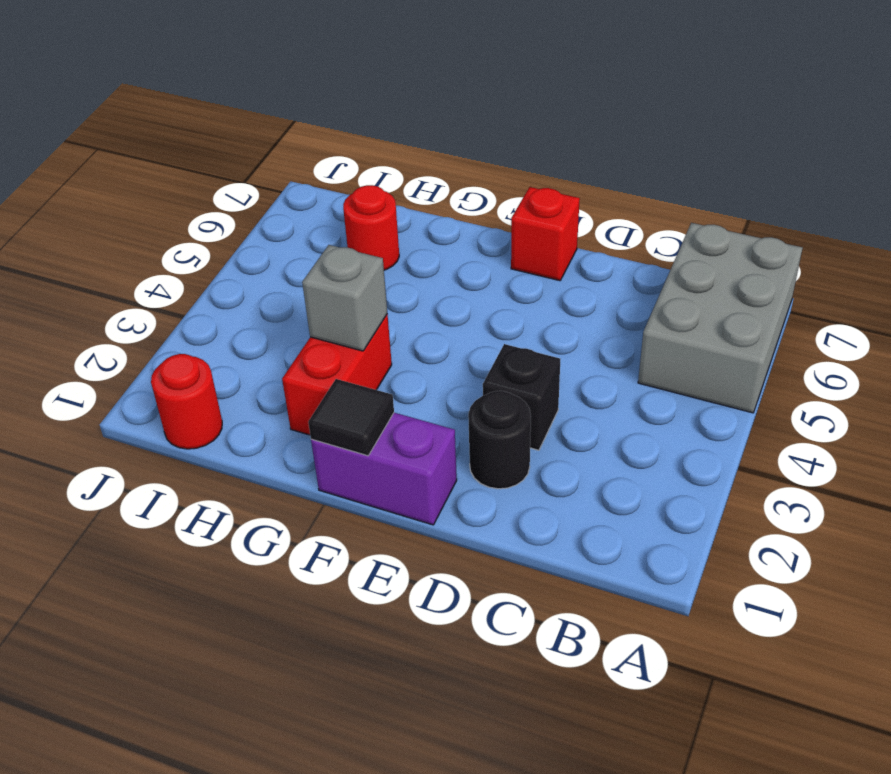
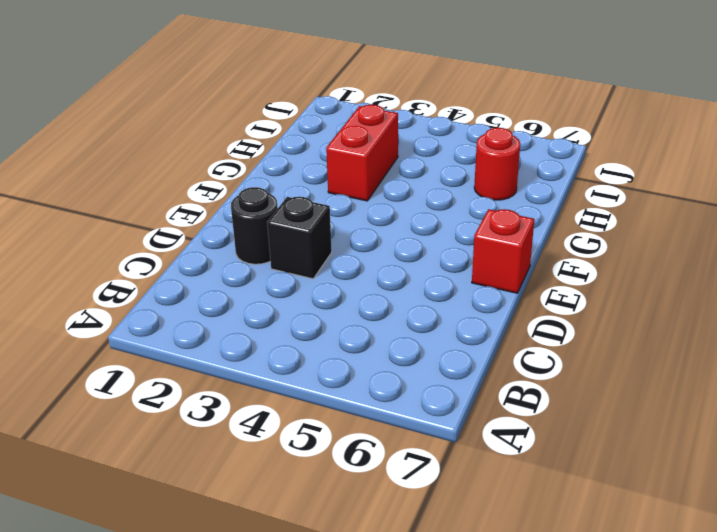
red brick G3:H3 level 1 -> red brick G2:G3 level 1
none -> grey brick A5:B7 level 1
none -> purple brick E1:F1 level 1

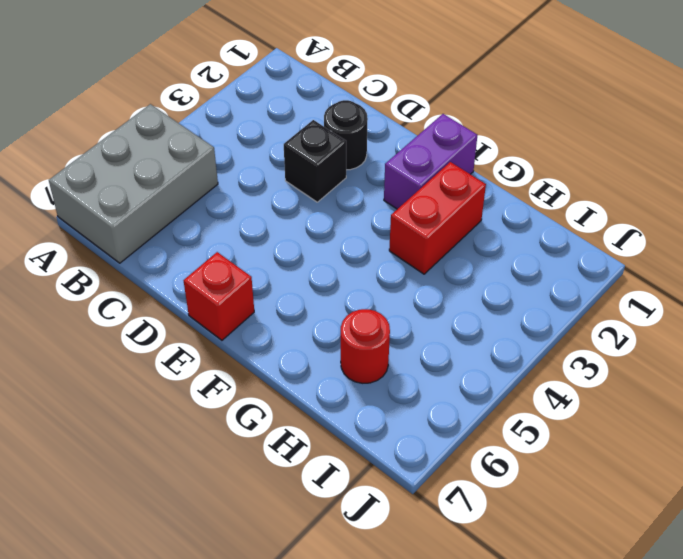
purple brick F1:F2 level 1 -> purple brick E1:F1 level 1
none -> red round brick I1 level 1
none -> black tile F1 level 2

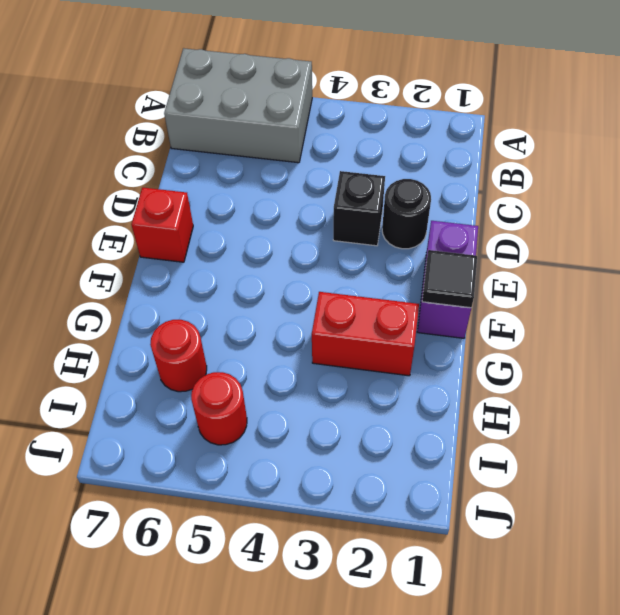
red round brick I5 level 1 -> red round brick I1 level 1
none -> grey brick G3 level 2

